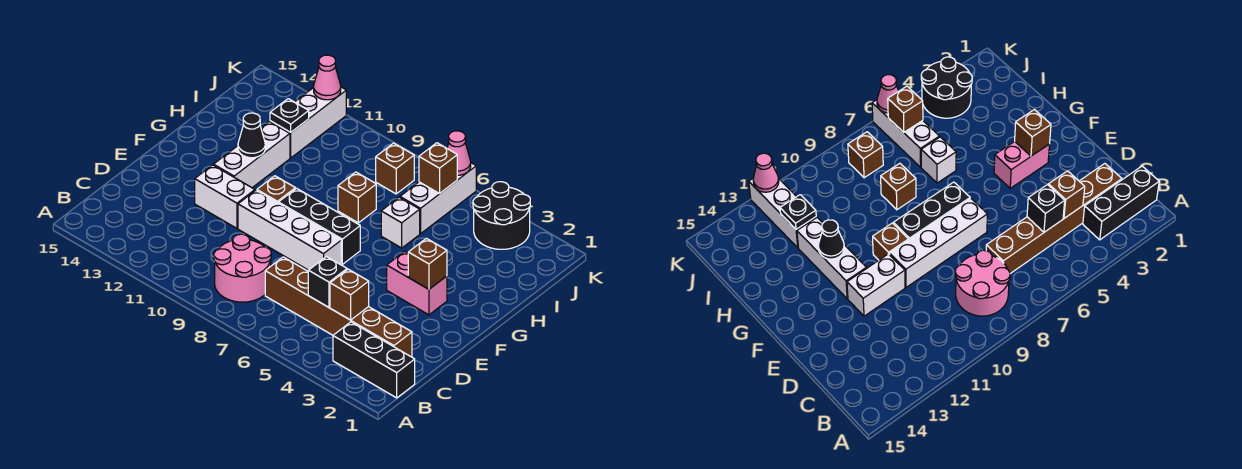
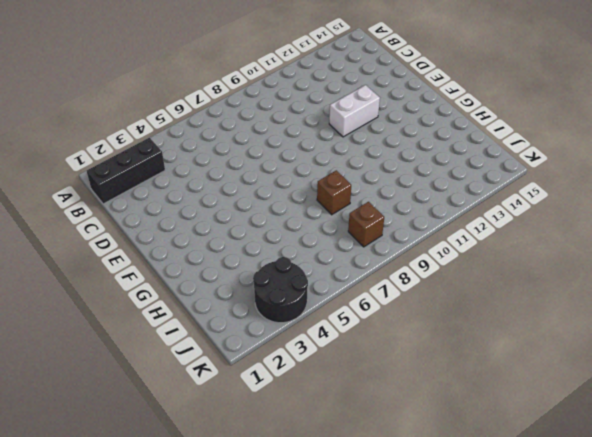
none -> pink round brick B8:C9 level 1
none -> brown brick C2:C7 level 1
none -> white brick E7:E10 level 1

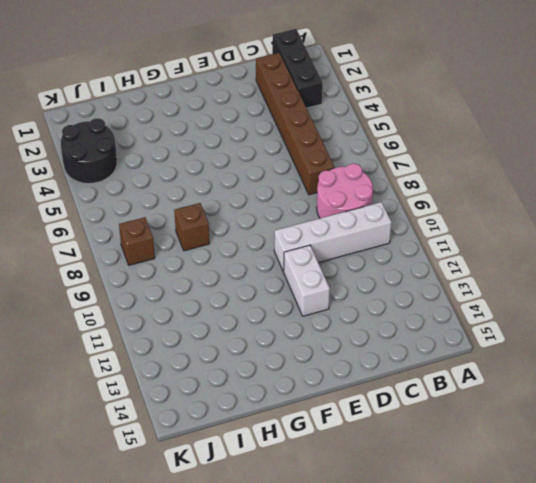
white brick B10:E10 level 1 -> white brick E7:E10 level 1
none -> pink brick F3:F4 level 1
none -> black brick F7:F9 level 1
none -> brown brick F10 level 1

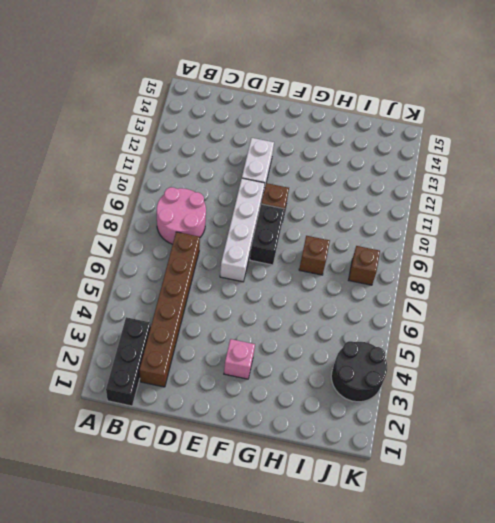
pink brick F3 level 1 -> pink brick F3:F4 level 1
black brick F8:F9 level 1 -> black brick F7:F9 level 1
none -> white brick F12:H12 level 1
none -> white brick H6 level 1
none -> white brick I6:K6 level 1

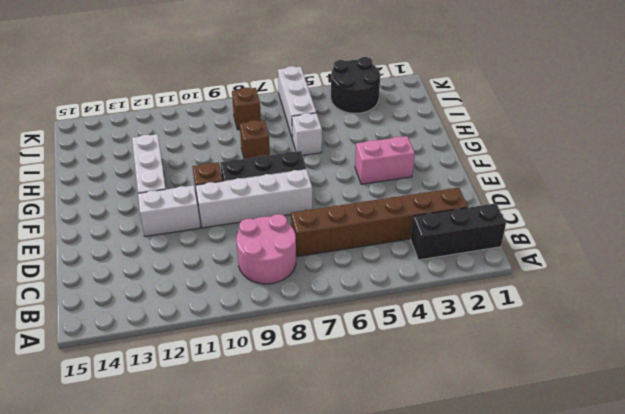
none -> white brick I12:K12 level 1
none -> brown brick C4 level 2
none -> black brick C5 level 2

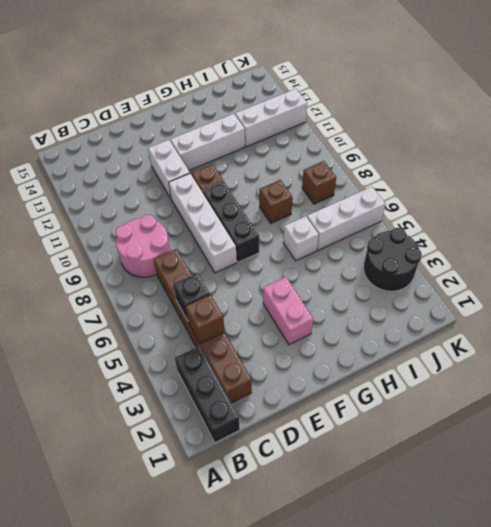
none -> brown brick F3 level 2
none -> black cone G12 level 2
none -> black plate I12 level 2

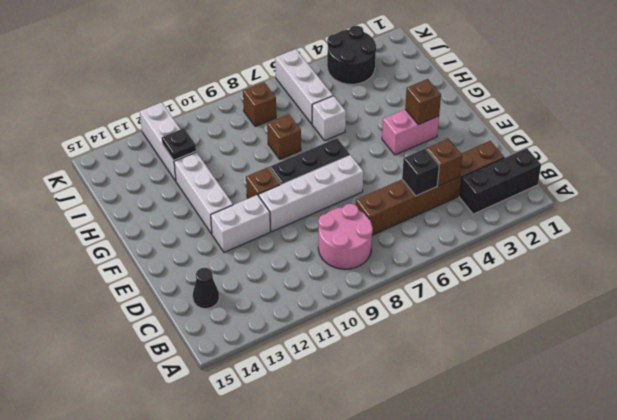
black cone C14 level 1 -> black cone G12 level 2
none -> brown brick J6 level 2
none -> pink cone K6 level 2
none -> pink cone K12 level 2

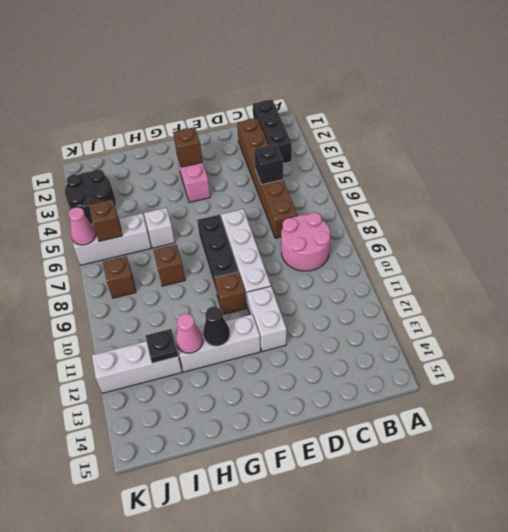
pink cone H12 level 2 -> pink cone K12 level 2
none -> brown brick C4 level 2

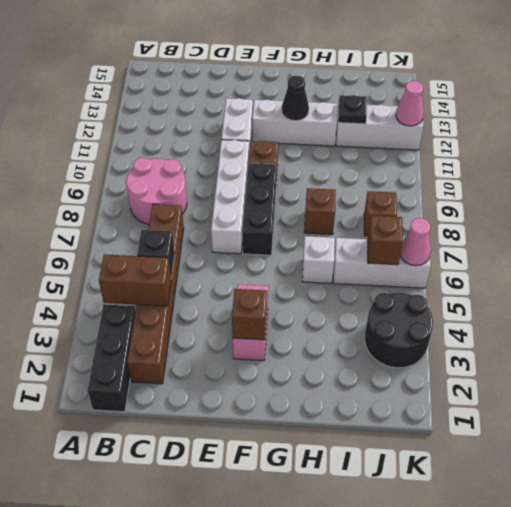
brown brick B4:C4 level 2 -> brown brick C4 level 2

